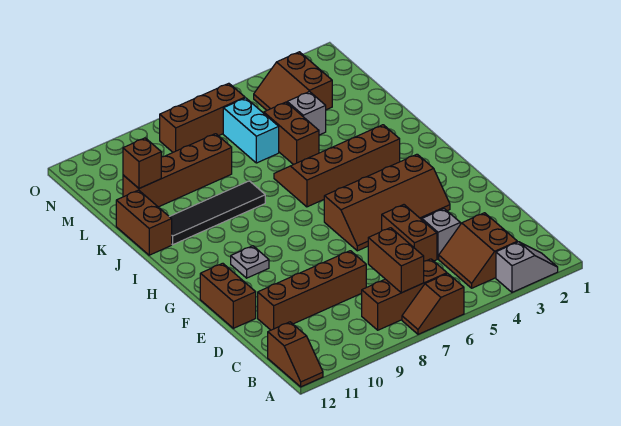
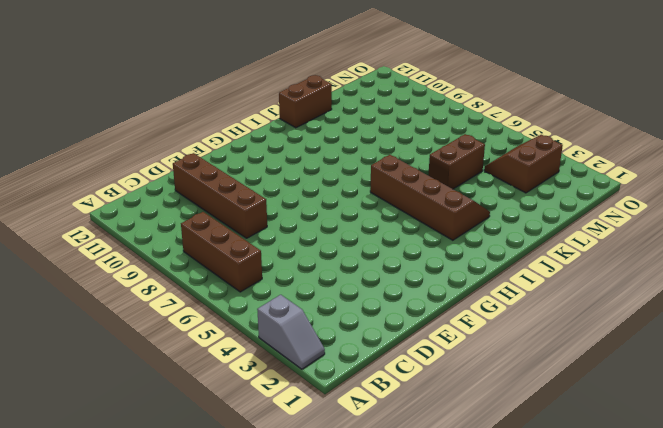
none -> brown slope A6:A7 level 1 top 6
none -> brown slope A12:B12 level 1 top B
none -> brown slope B3:C4 level 1 top 3

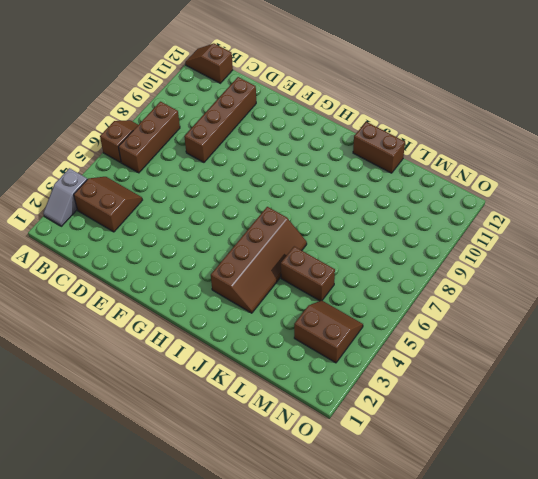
none -> grey brick D4 level 1
none -> brown brick D5:E5 level 1
none -> brown brick E12:F12 level 1

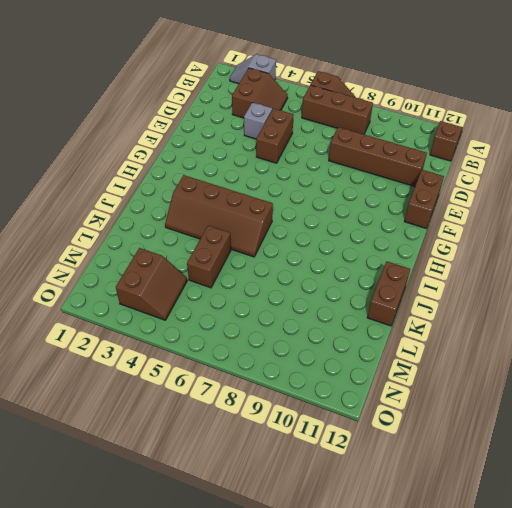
none -> brown slope F3:G6 level 1 top G
none -> grey plate G10 level 1
none -> black tile J8:J11 level 1

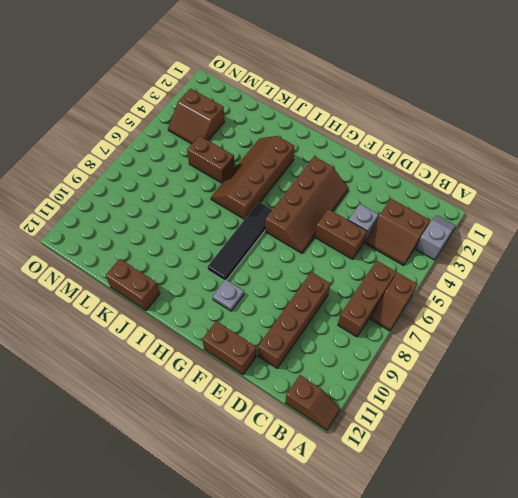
black tile H6:H9 level 1 -> black tile J8:J11 level 1
none -> grey brick L4 level 1
none -> cyan brick L6:M6 level 1
none -> brown brick L8:L11 level 1

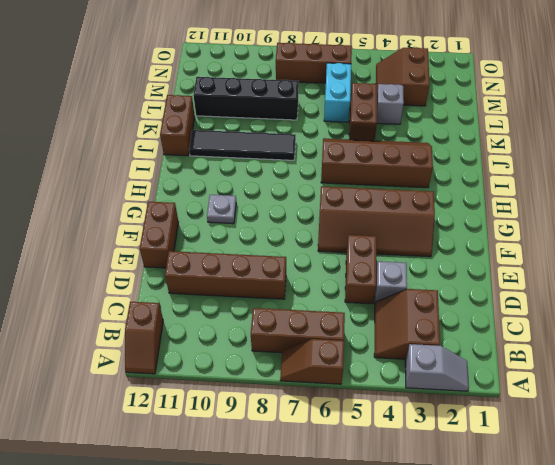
black brick L8:L11 level 1 -> brown brick L8:L11 level 1
none -> brown brick B7:C7 level 2
none -> brown brick L11 level 2

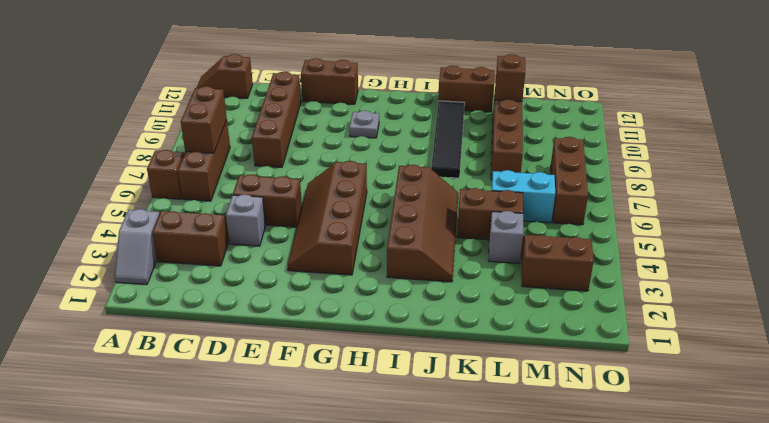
brown brick B7:B8 level 2 -> brown brick B7:C7 level 2

